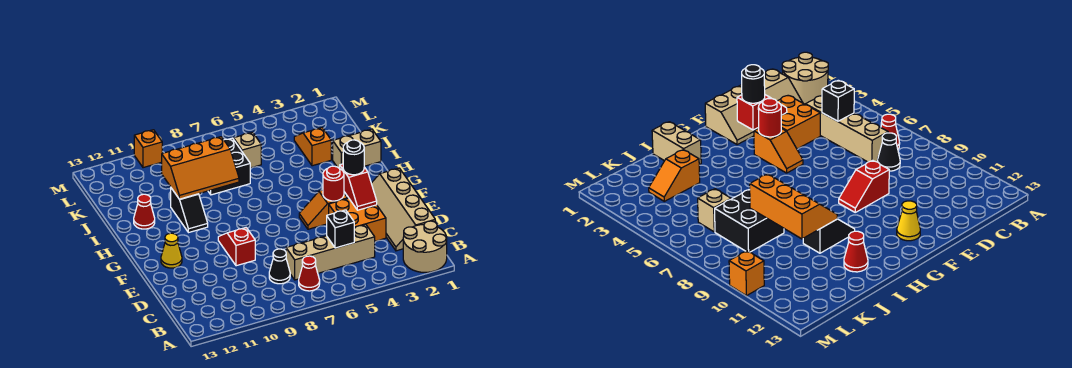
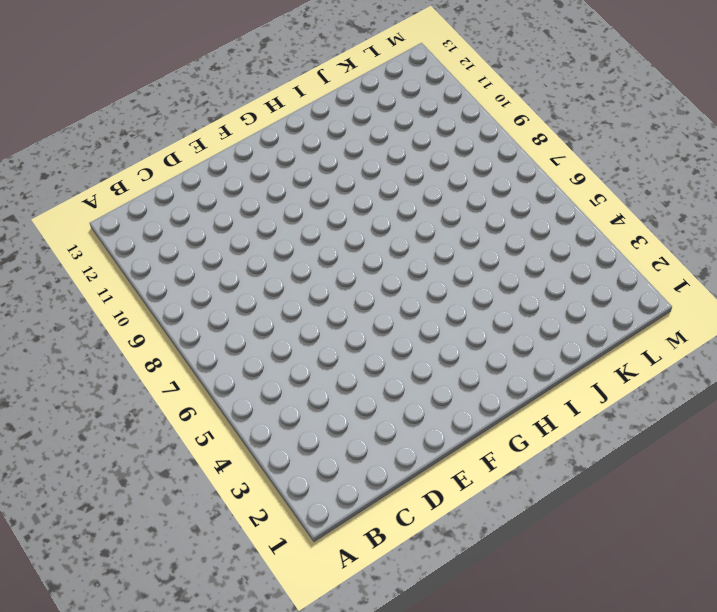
none -> tan round brick A1:B2 level 1
none -> red cone B7 level 1
none -> tan slope C1:F2 level 1 top 1

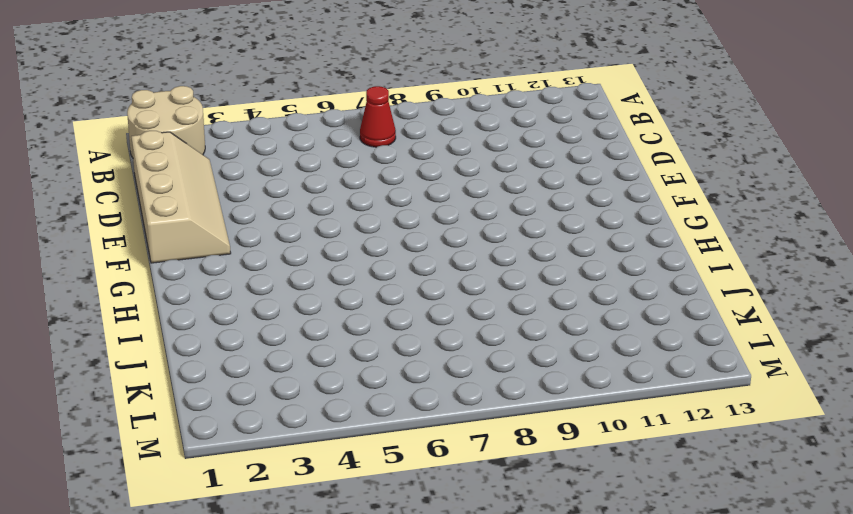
none -> tan brick C4:C7 level 1
none -> black cone C8 level 1
none -> orange brick D3:E4 level 1

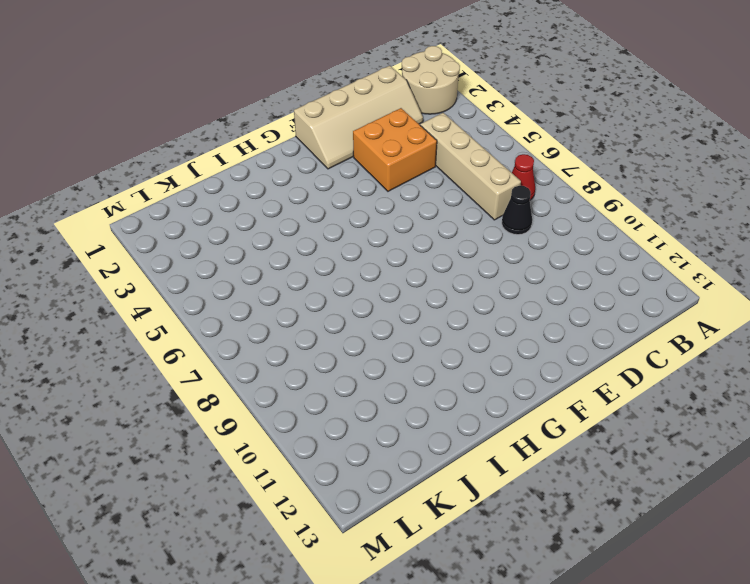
none -> red slope E9:F9 level 1 top E
none -> orange slope F4:F5 level 1 top 4
none -> yellow cone F12 level 1

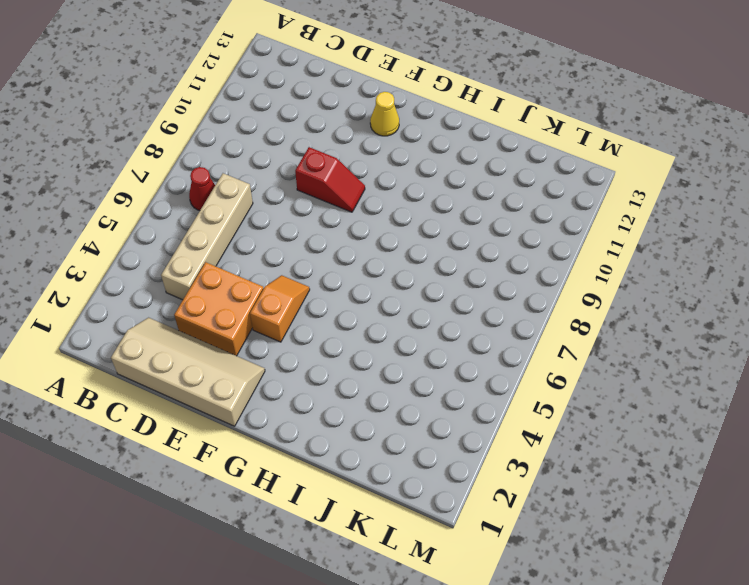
none -> tan round brick A1:B2 level 1
none -> black cone C8 level 1
none -> black slope H10:I10 level 1 top I

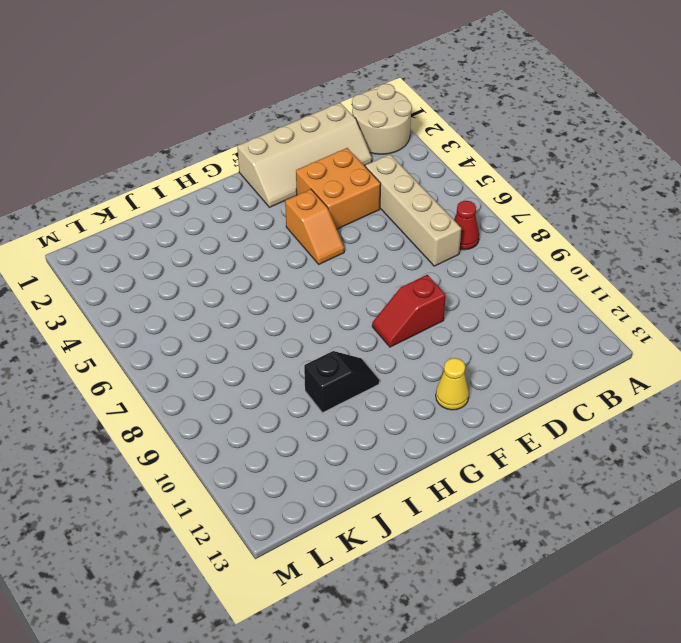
none -> black cone C8 level 1
none -> tan brick I1:I2 level 1
none -> red cone I12 level 1

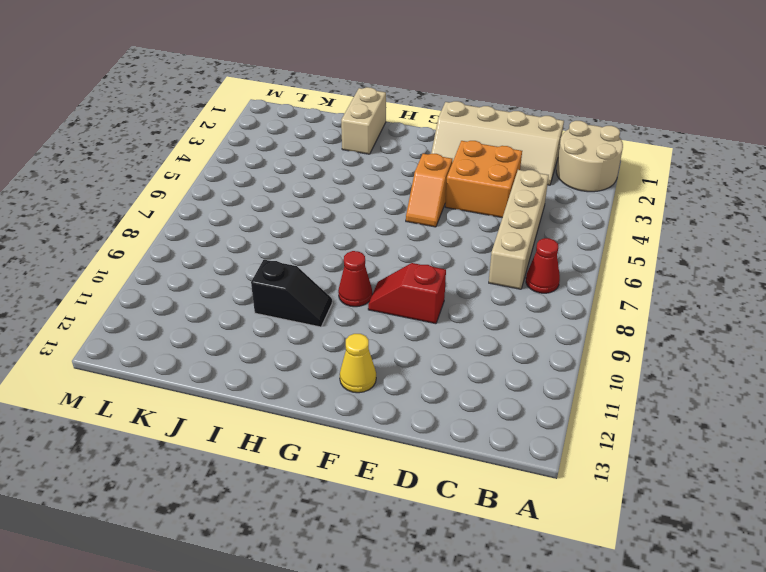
red cone G9 level 1 -> red cone I12 level 1
none -> black cone C8 level 1
none -> orange slope J3:K3 level 1 top J
none -> black brick J7:K8 level 1

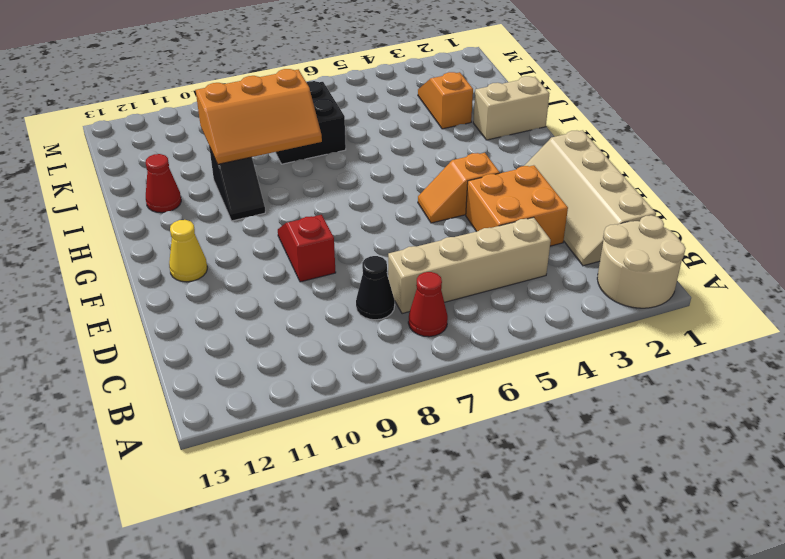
none -> tan brick K6 level 1
none -> orange brick M10 level 1
none -> black brick C5 level 2

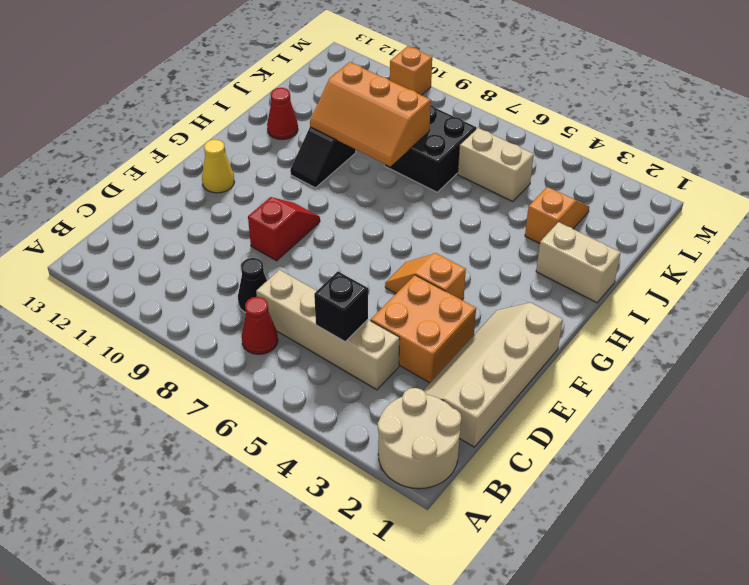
tan brick K5:K6 level 1 -> tan brick K6 level 1
none -> red slope E3:F3 level 2 top F
none -> red round brick F4 level 2
none -> black round brick F3 level 3

